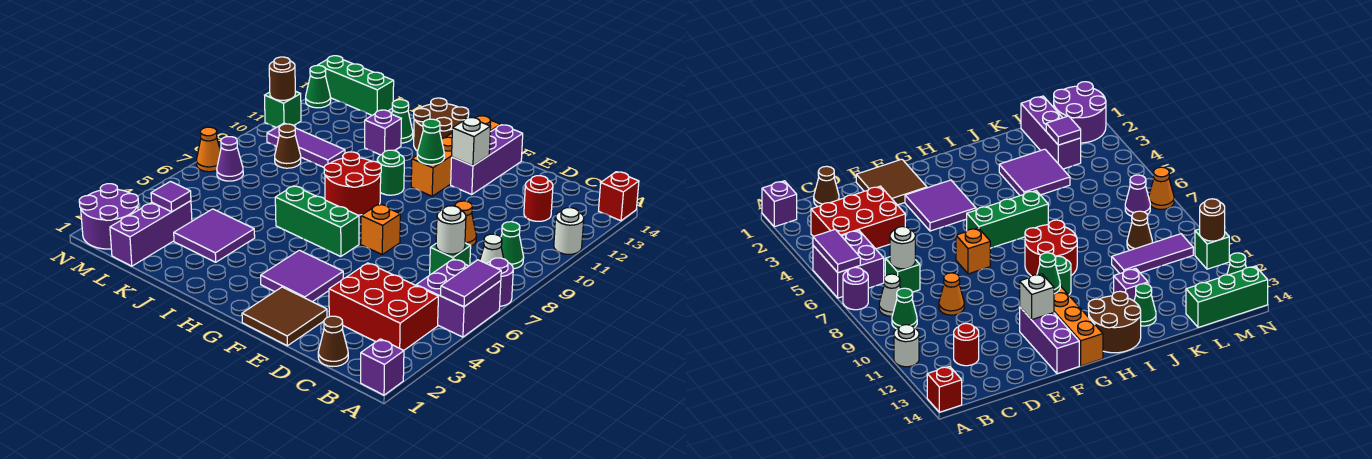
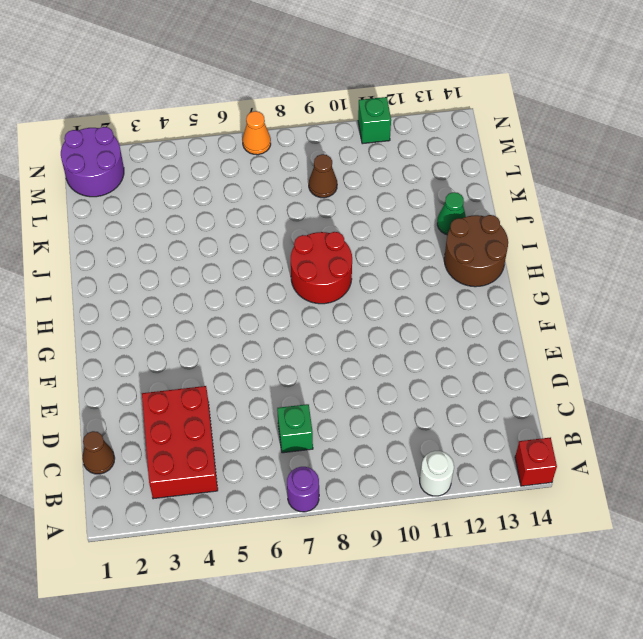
none -> purple brick A1 level 1
none -> purple brick A5:B6 level 1
none -> white cone B8 level 1
none -> green cone B9 level 1

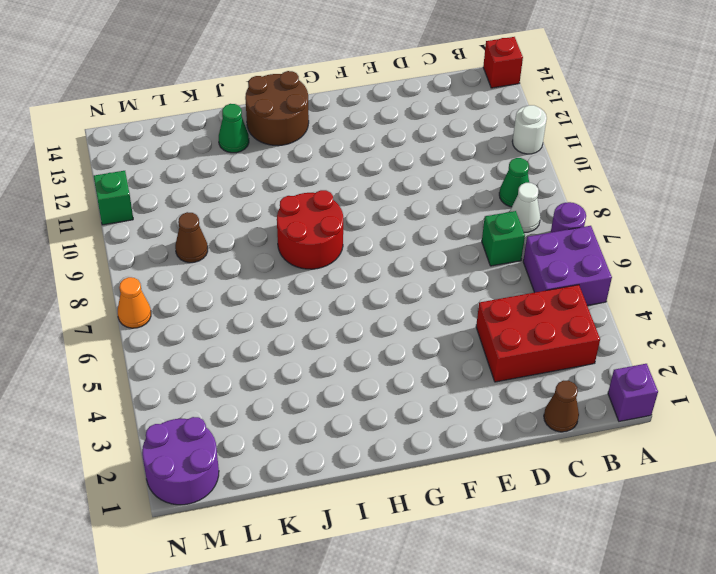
none -> red round brick C12 level 1
none -> orange cone D9 level 1
none -> brown tile E1:F2 level 1
none -> purple tile F3:G4 level 1

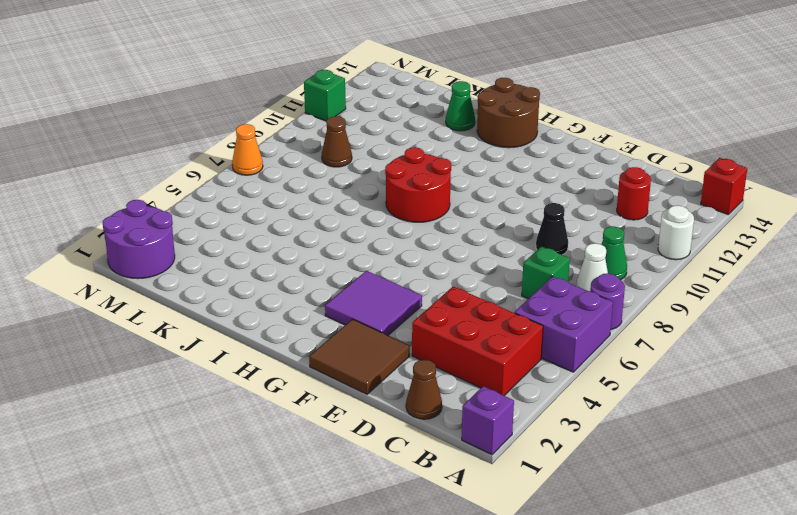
black cone D9 level 1 -> orange cone D9 level 1
none -> orange brick F7 level 1
none -> purple brick F12:F14 level 1
none -> green brick G6:I6 level 1
none -> orange brick G11:G14 level 1

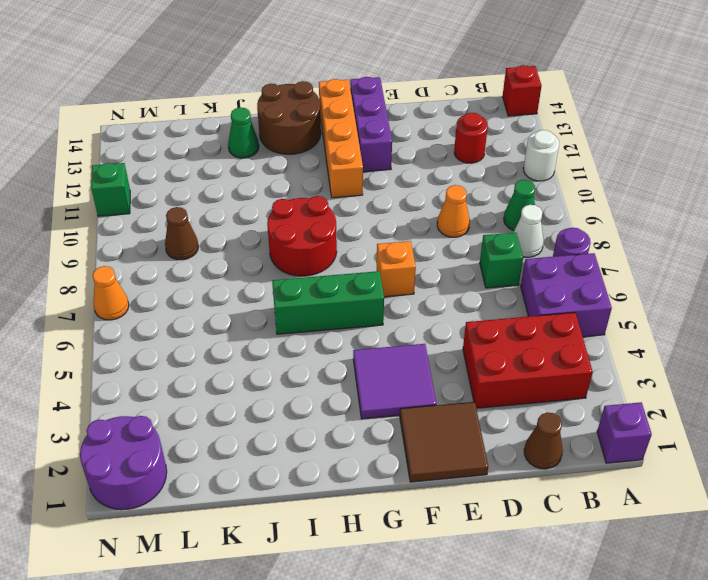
none -> green round brick H10 level 1
none -> purple tile J3:K4 level 1
none -> purple brick J12 level 1
none -> purple tile K10:M10 level 1

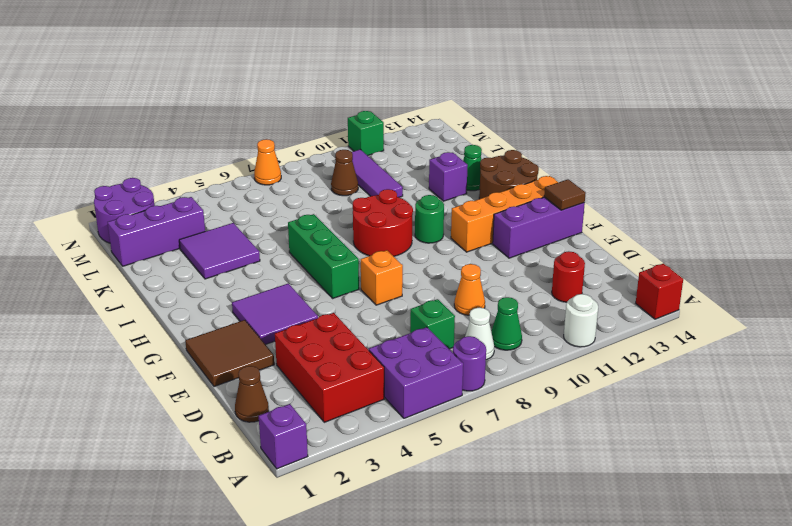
brown tile F14 level 2 -> none
none -> green brick L14:N14 level 1
none -> purple cone M7 level 1
none -> green cone N13 level 1
none -> purple tile A5:A6 level 2

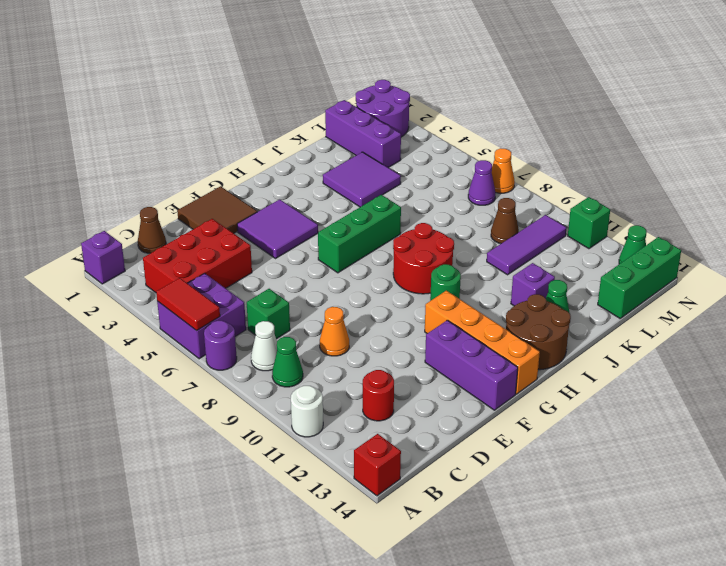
red tile A5:A6 level 2 -> purple tile A5:A6 level 2
none -> orange brick F7 level 1
none -> white round brick C7 level 2
none -> white brick F12 level 2
none -> green cone G11 level 2

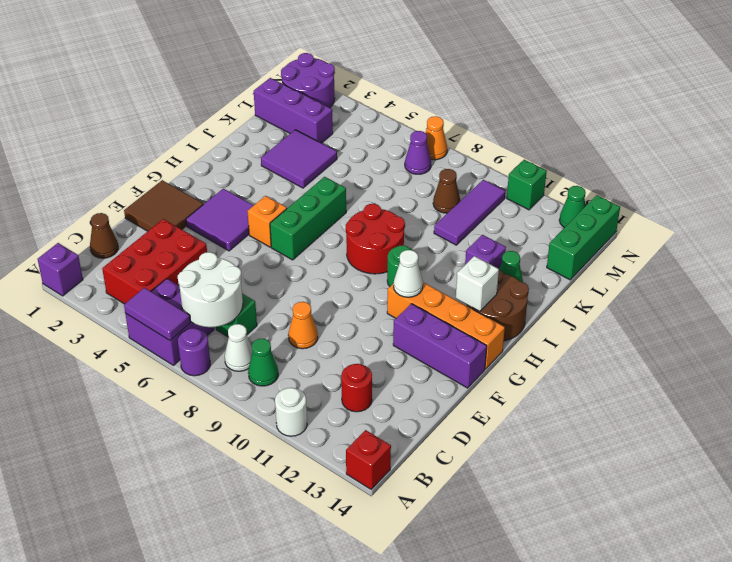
white round brick B6:C7 level 2 -> white round brick C7 level 2
orange brick G5 level 1 -> orange brick F7 level 1
white cone G11 level 2 -> green cone G11 level 2
white brick H13 level 2 -> white brick F12 level 2
none -> purple tile L3 level 2
none -> brown round brick N11 level 2

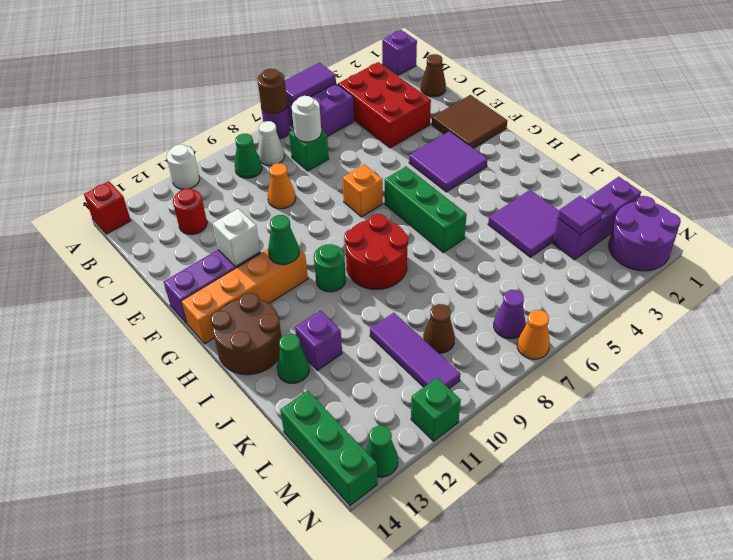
brown round brick A7 level 2 -> brown round brick N11 level 2

